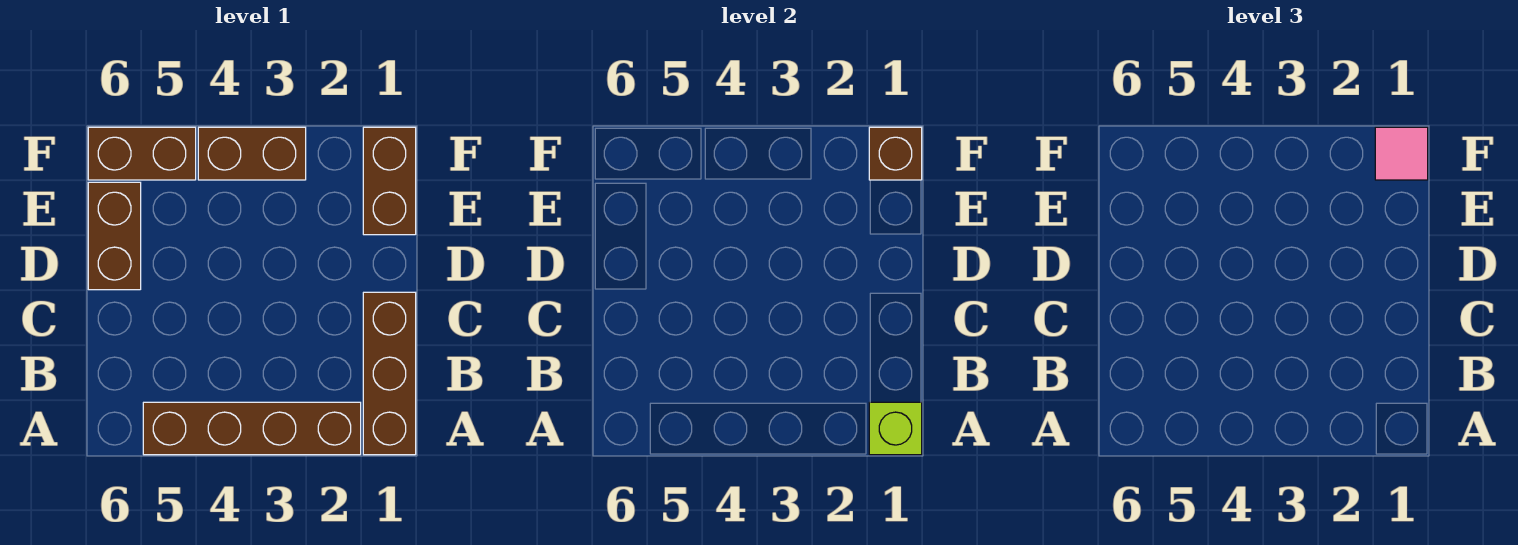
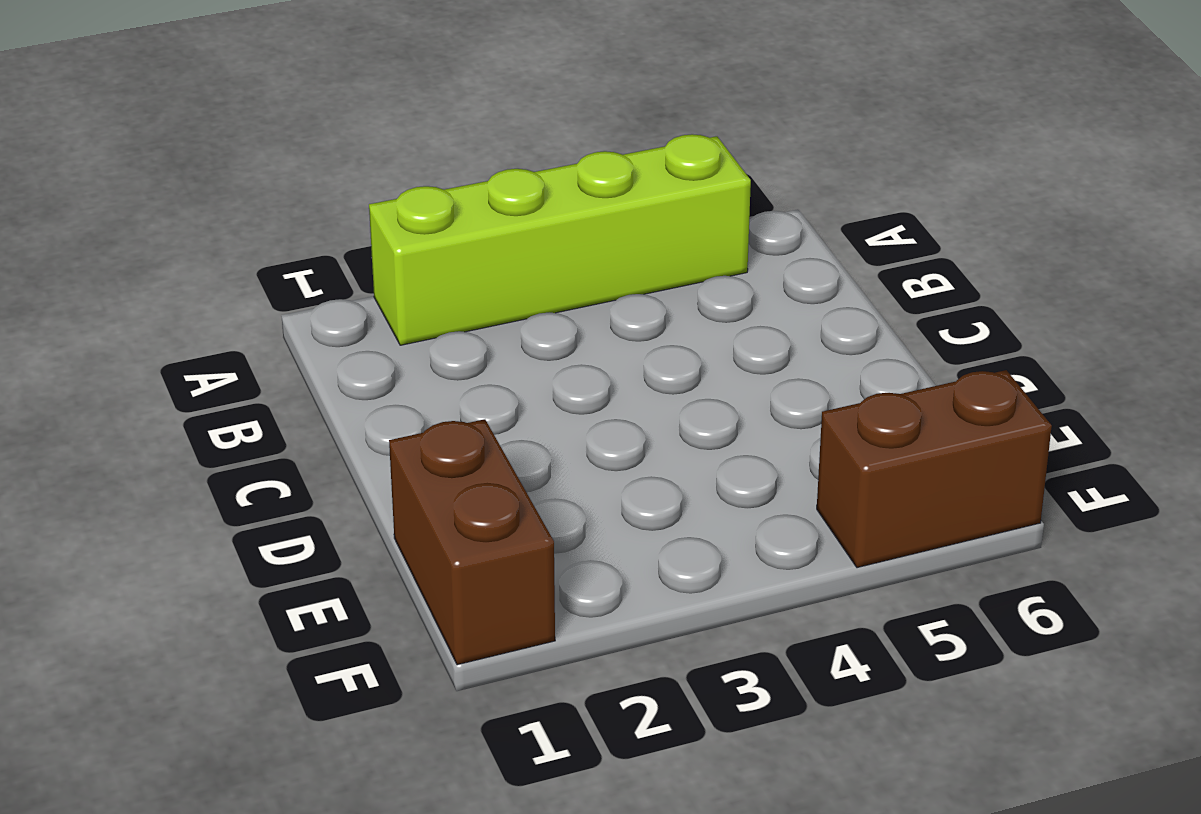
lime brick A2:A5 level 1 -> brown brick A2:A5 level 1
none -> brown brick A1:C1 level 1
none -> brown brick D6:E6 level 1

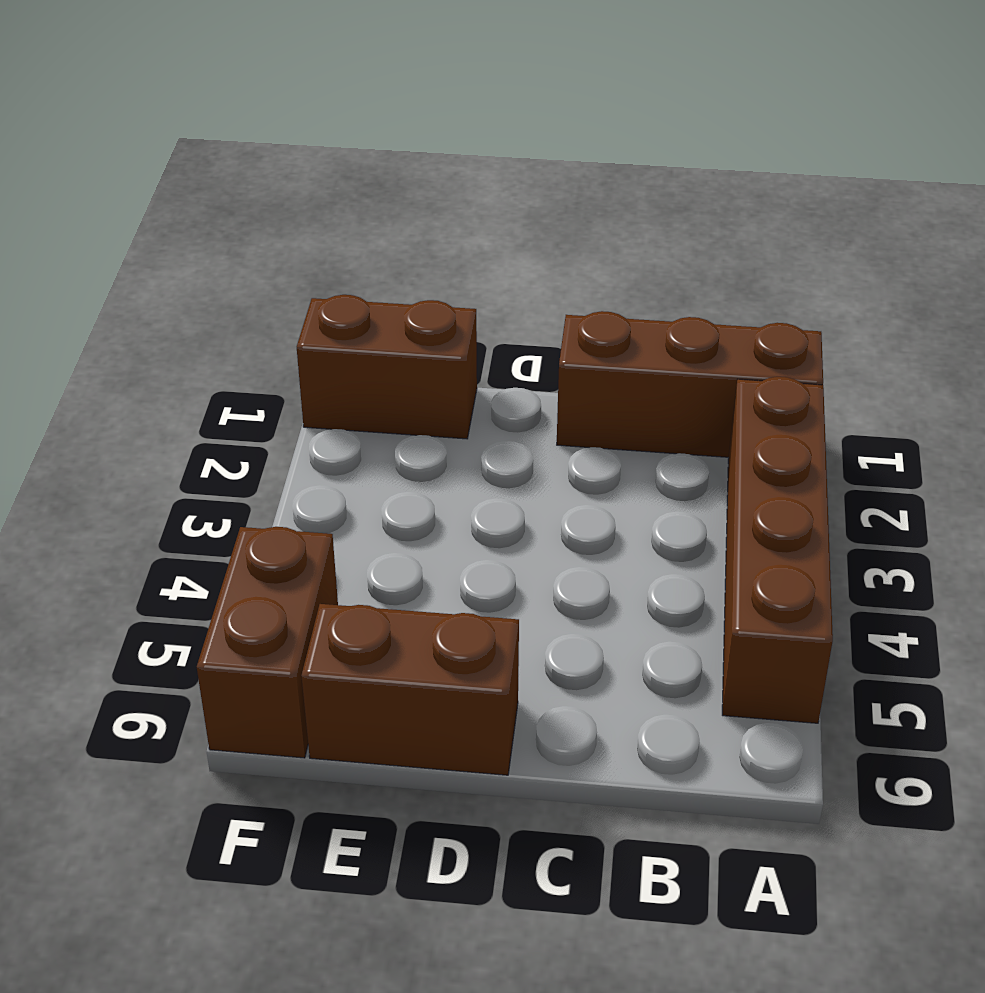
none -> brown brick F3:F4 level 1
none -> lime brick A1 level 2

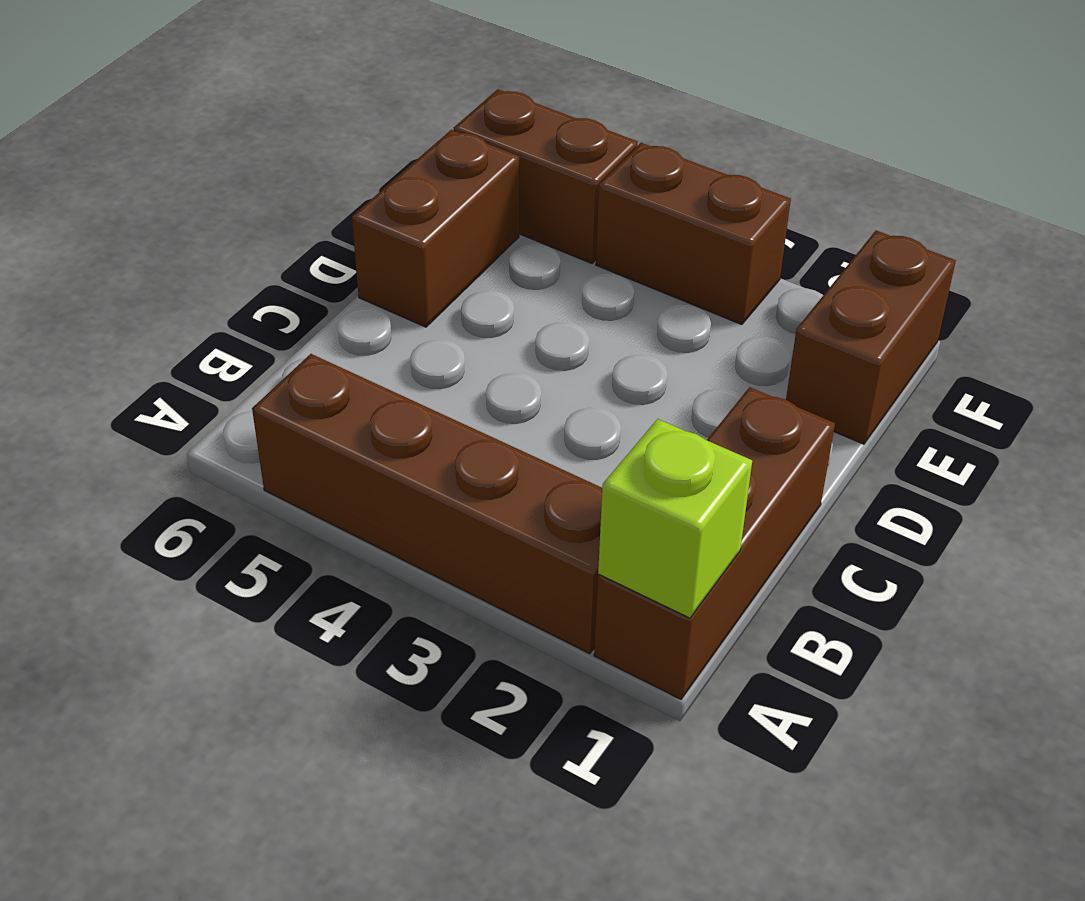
none -> brown brick F1 level 2
none -> pink tile F1 level 3

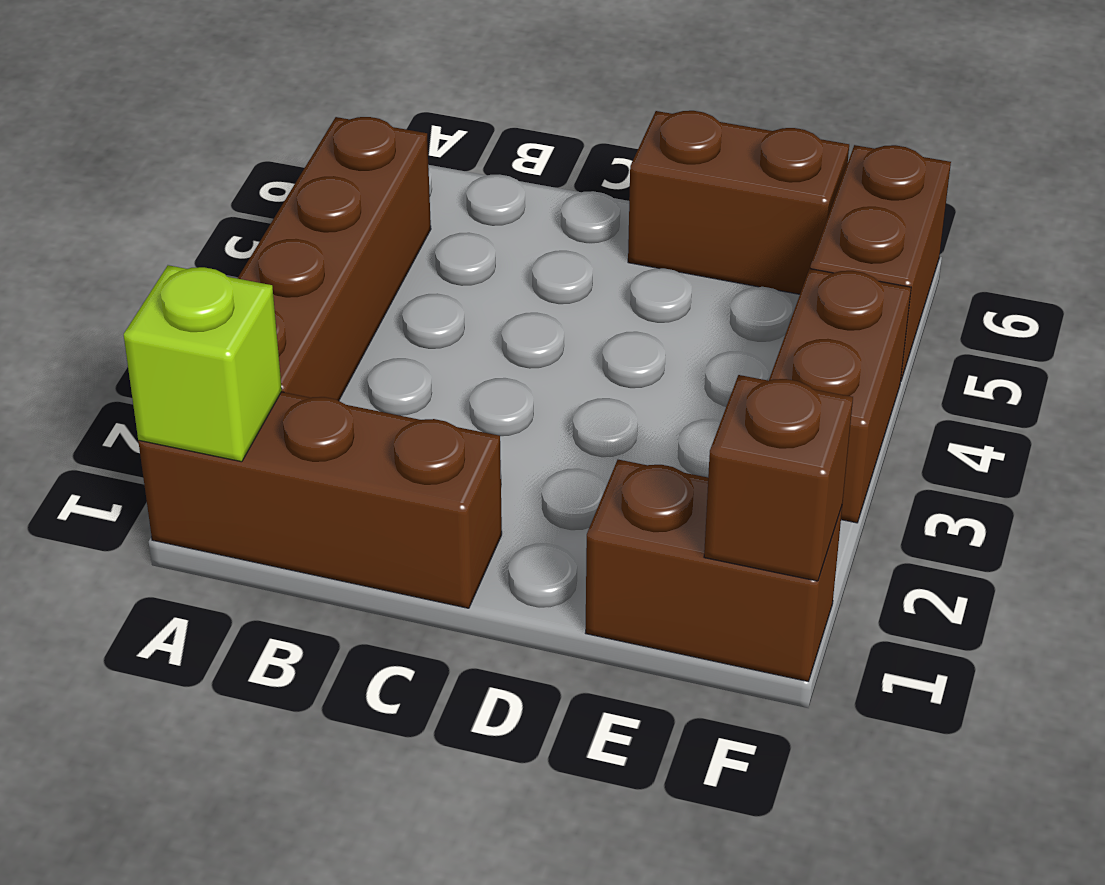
none -> pink tile F1 level 3

